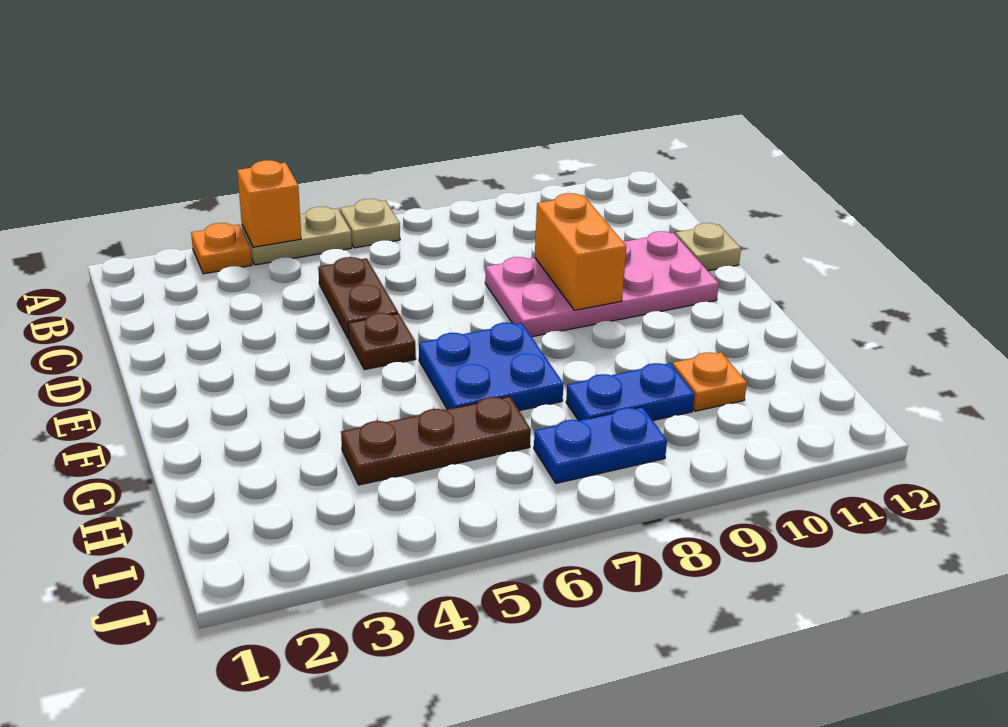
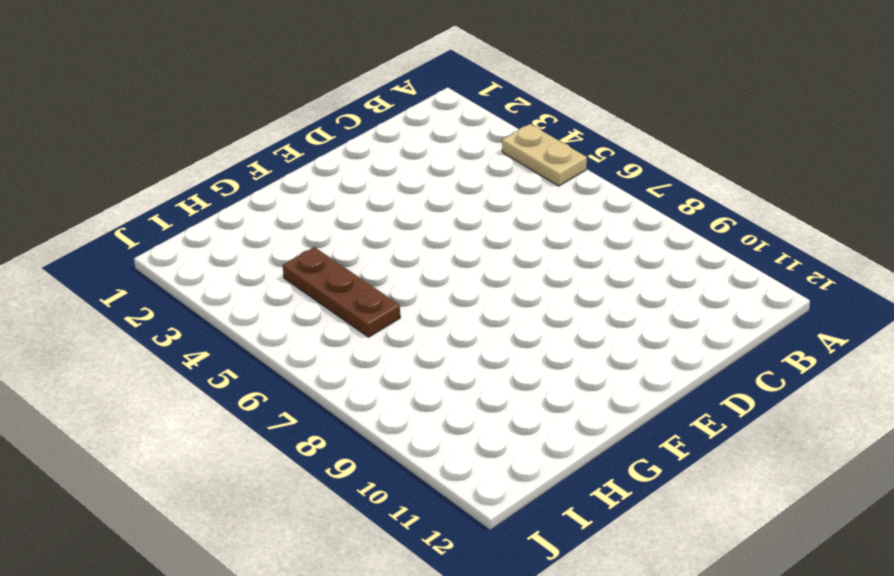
none -> orange plate A3 level 1
none -> tan plate A6 level 1
none -> brown plate C5:D5 level 1

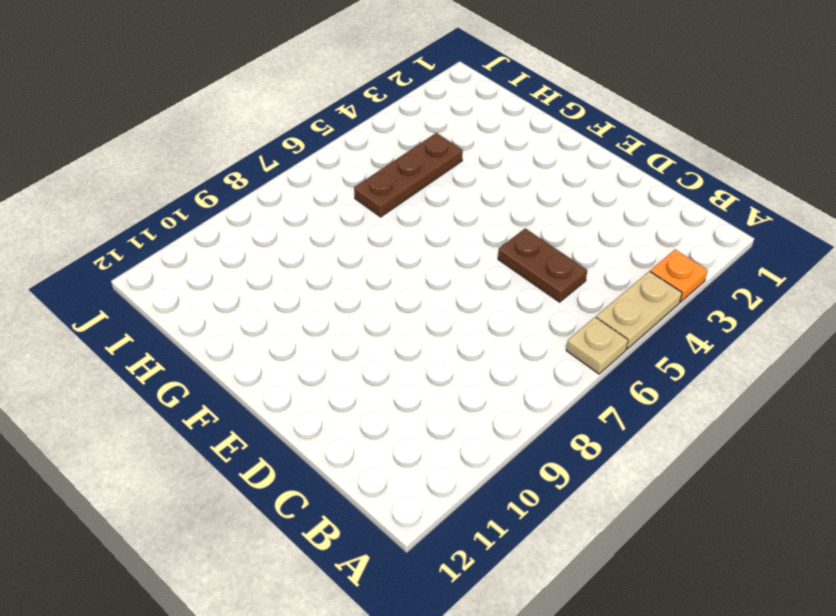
none -> pink plate D8:E11 level 1
none -> tan plate D12 level 1
none -> brown plate E5 level 1

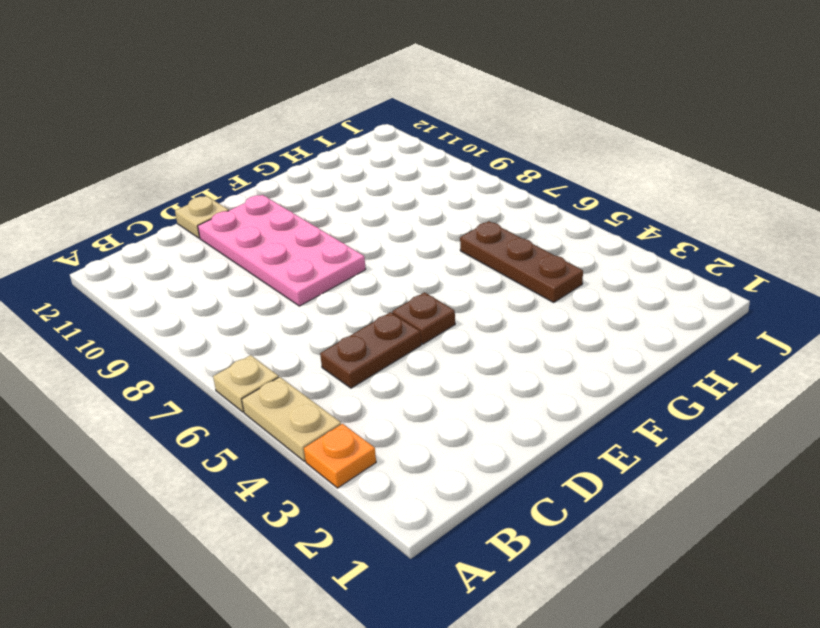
none -> blue plate F6:G7 level 1
none -> blue plate H8:H9 level 1
none -> orange plate H10 level 1

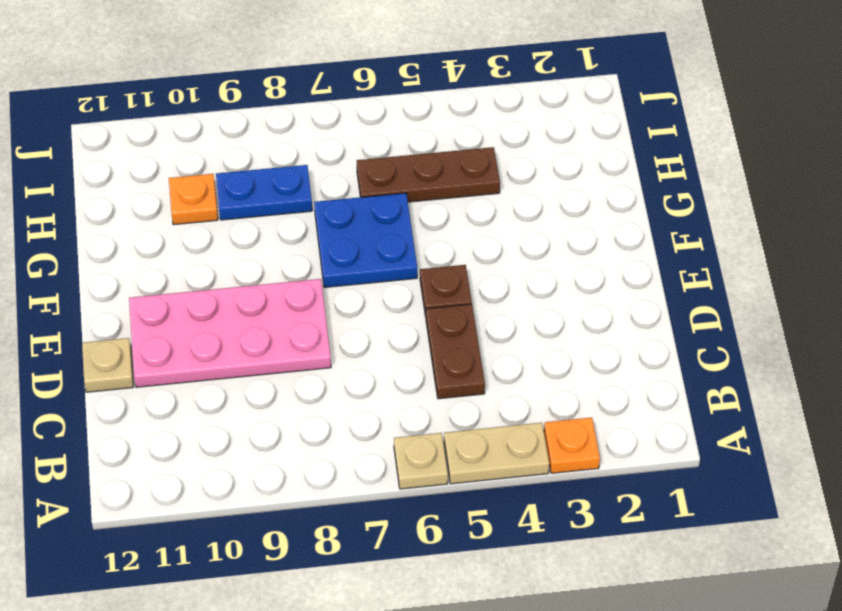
none -> blue plate I7:I8 level 1
none -> orange brick A4 level 2
none -> orange brick D9:E9 level 2

